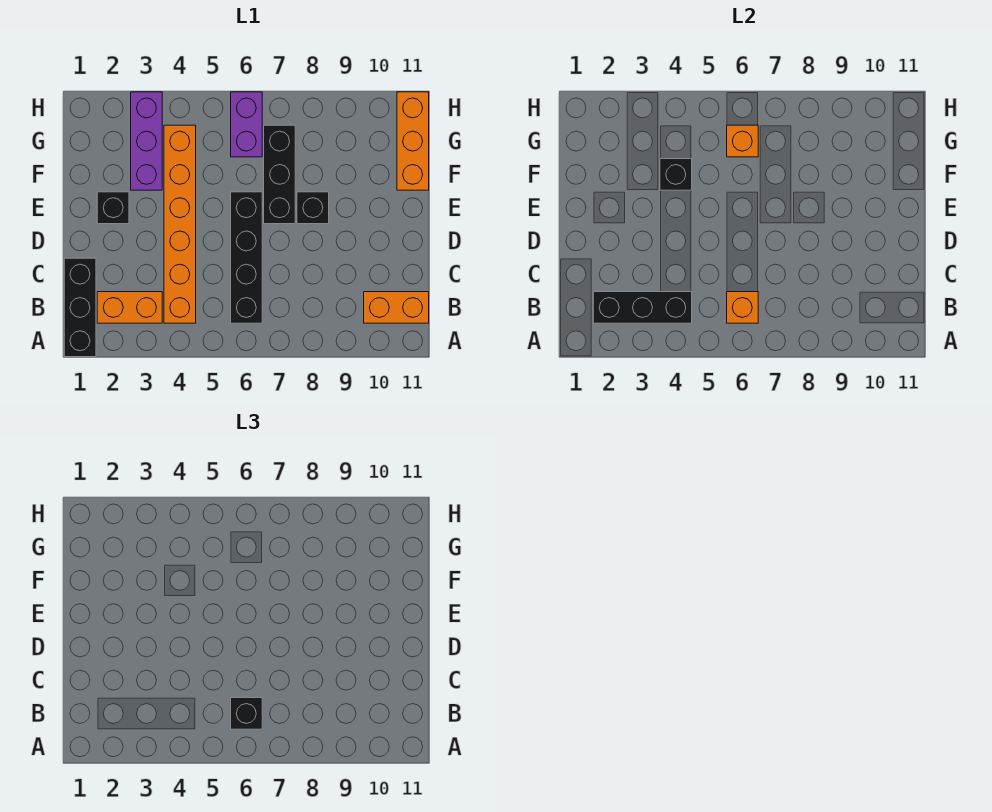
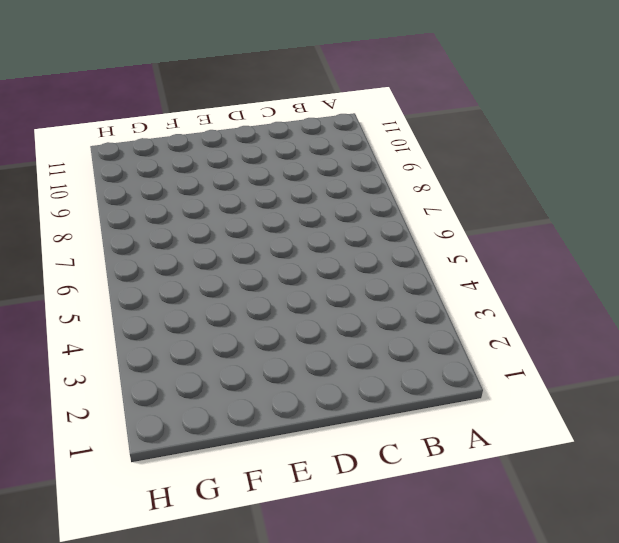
none -> black brick A1:C1 level 1
none -> orange brick B2:B3 level 1
none -> orange brick B4:G4 level 1

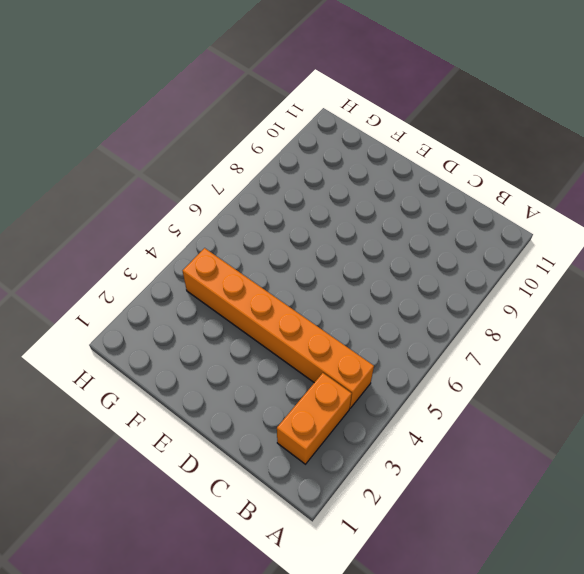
none -> black brick A1:C1 level 1
none -> black brick B6:E6 level 1
none -> orange brick B10:B11 level 1

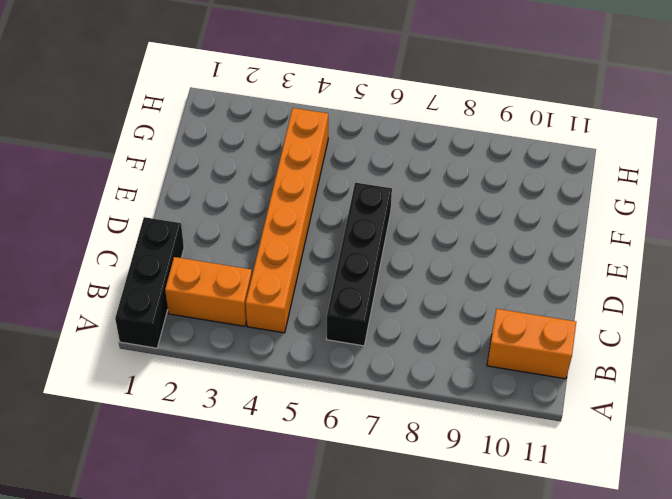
none -> black brick E2 level 1
none -> black brick E7:G7 level 1
none -> black brick E8 level 1

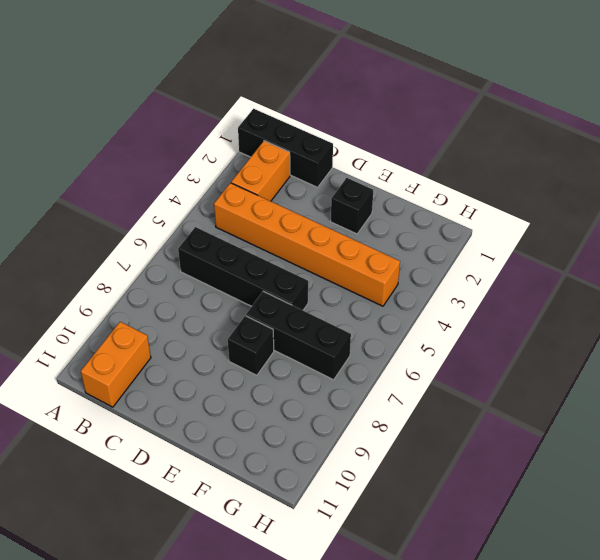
none -> purple brick F3:H3 level 1
none -> orange brick F11:H11 level 1
none -> purple brick G6:H6 level 1

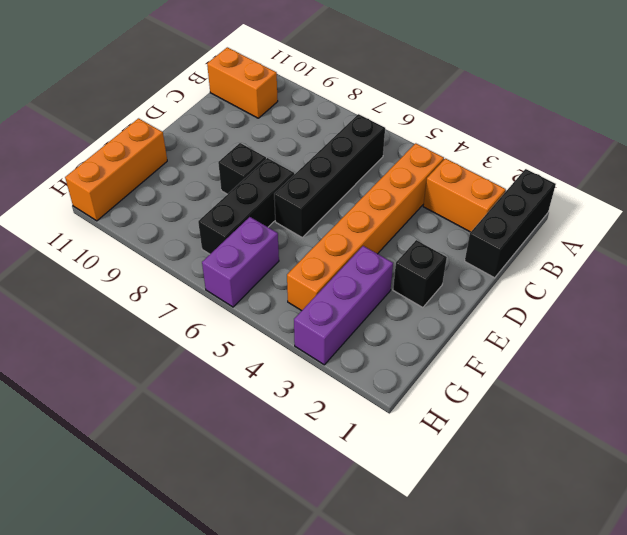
none -> black brick B2:B4 level 2
none -> orange brick B6 level 2
none -> black brick F4 level 2

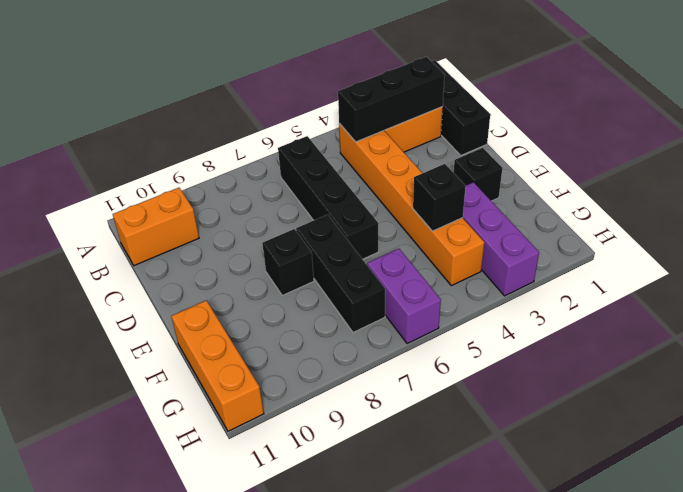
none -> orange brick B6 level 2
none -> orange brick G6 level 2
none -> black brick B6 level 3

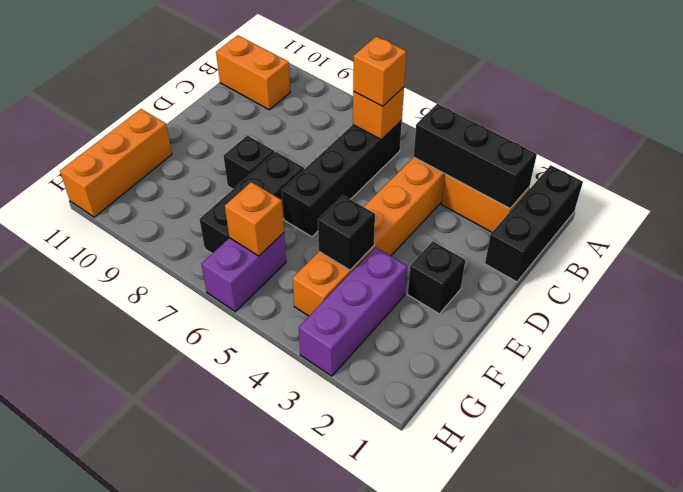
orange brick B6 level 3 -> black brick B6 level 3

